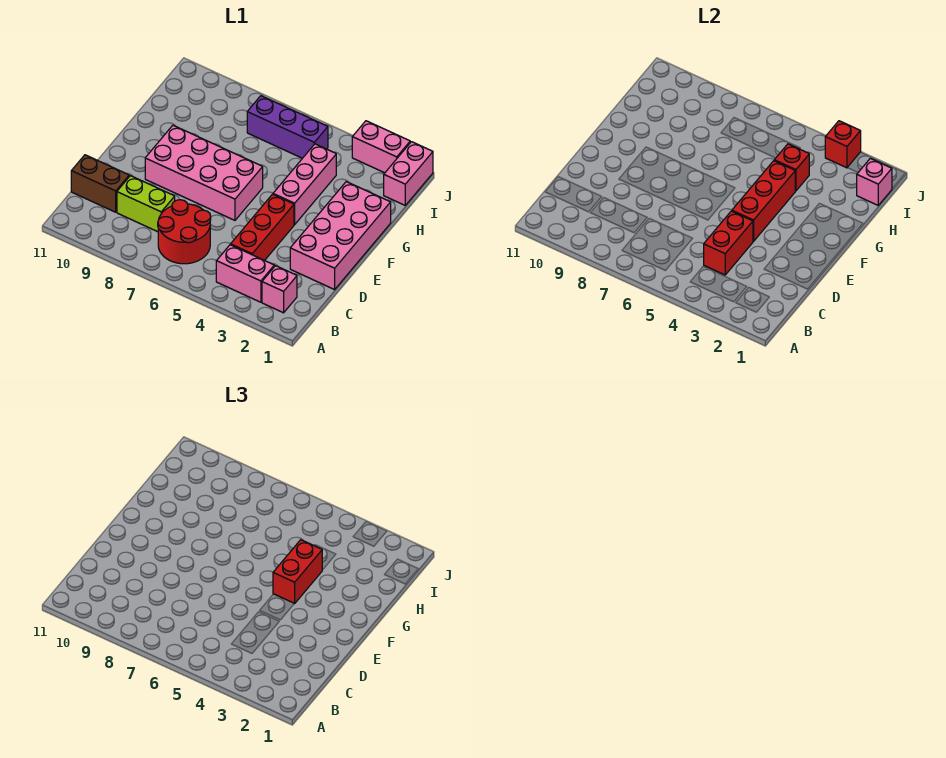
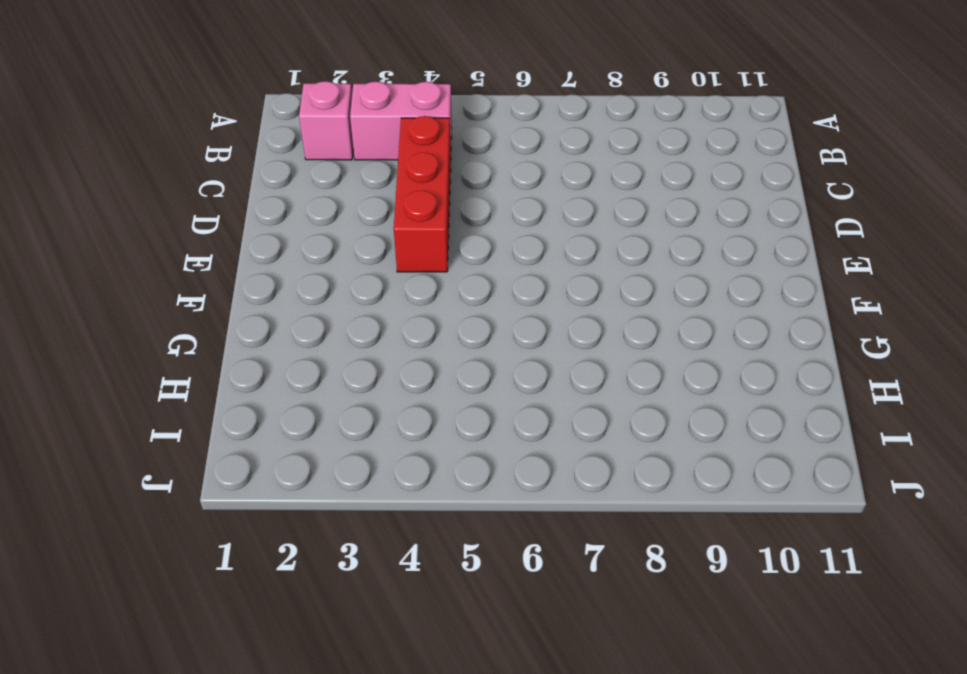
none -> red round brick B6:C7 level 1
none -> lime brick C8:C9 level 1
none -> brown brick C10:C11 level 1

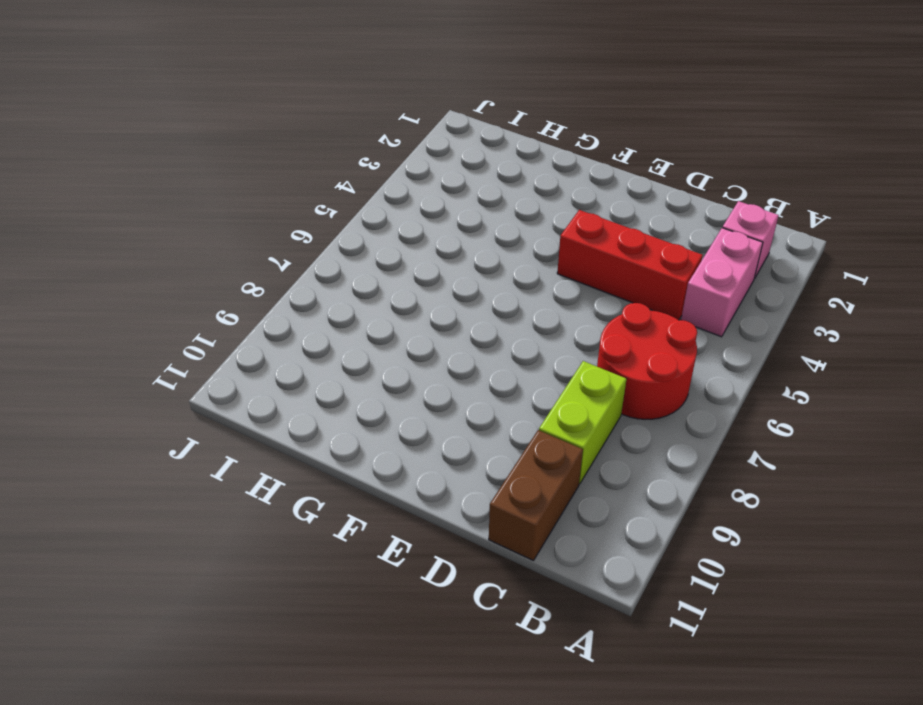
none -> pink brick D1:G2 level 1
none -> pink brick E6:F9 level 1
none -> pink brick F4:H4 level 1

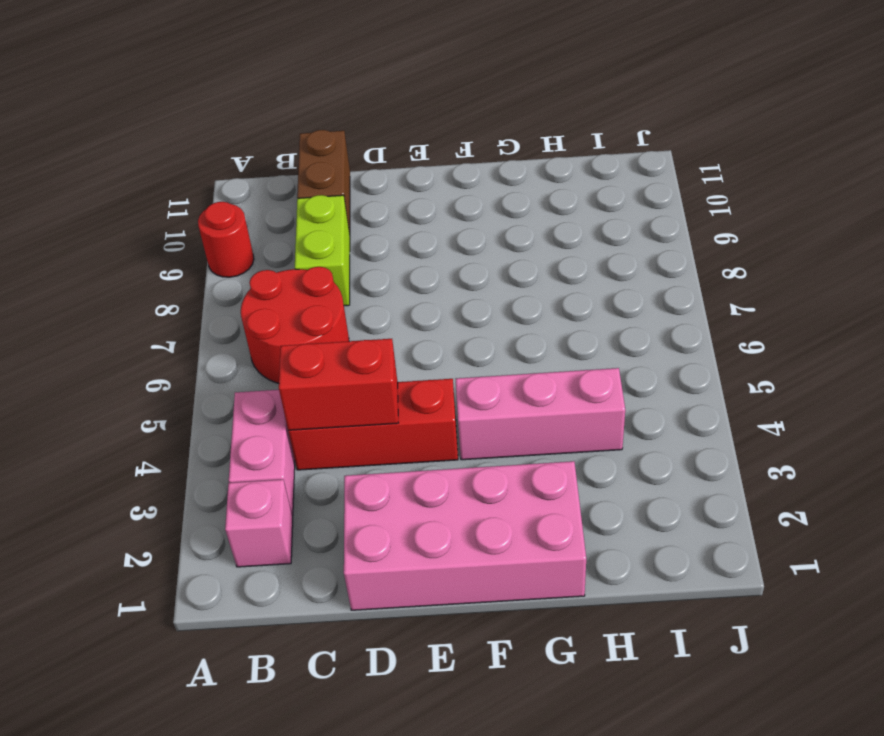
red round brick A9 level 1 -> none
none -> pink brick E6:F9 level 1
none -> pink brick I1:J1 level 1
none -> purple brick I5:I7 level 1

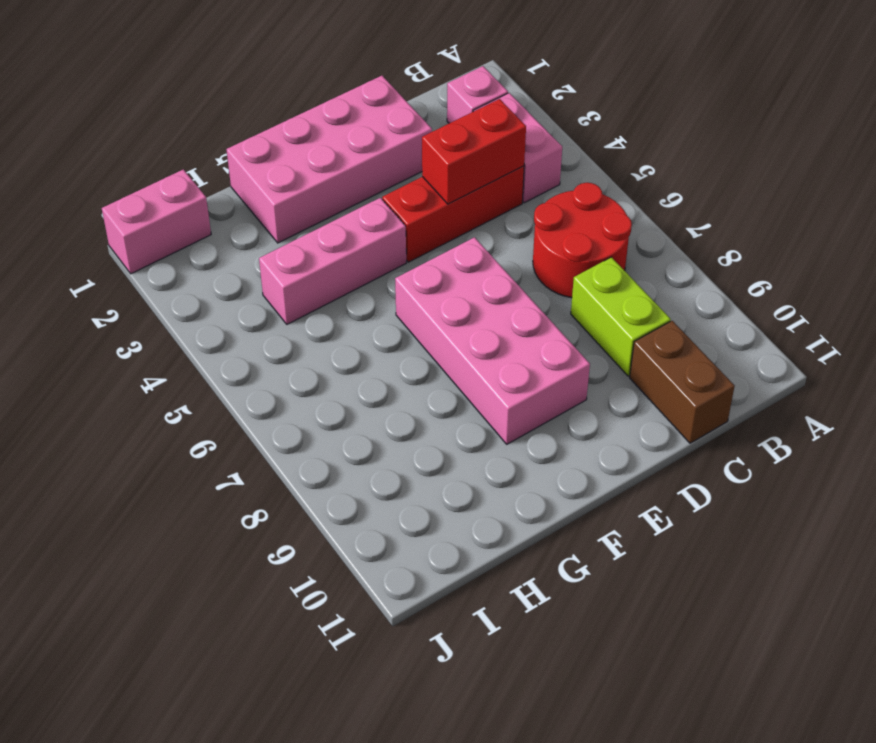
none -> purple brick I5:I7 level 1
none -> pink brick J2:J3 level 1
none -> red brick E4:G4 level 2

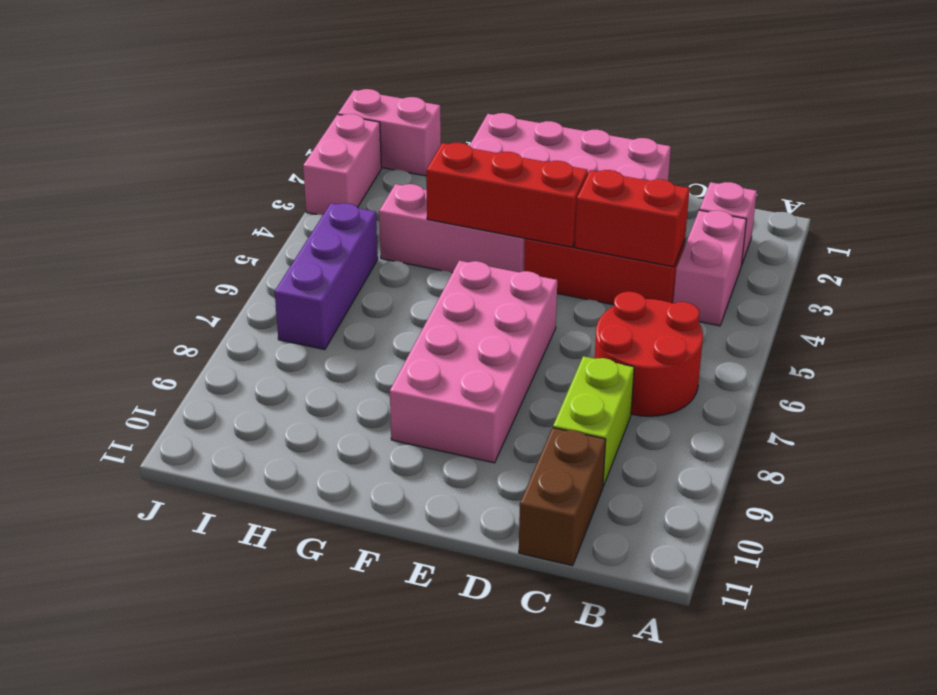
none -> red brick H4 level 2
none -> pink brick I1 level 2
none -> red brick J3 level 2

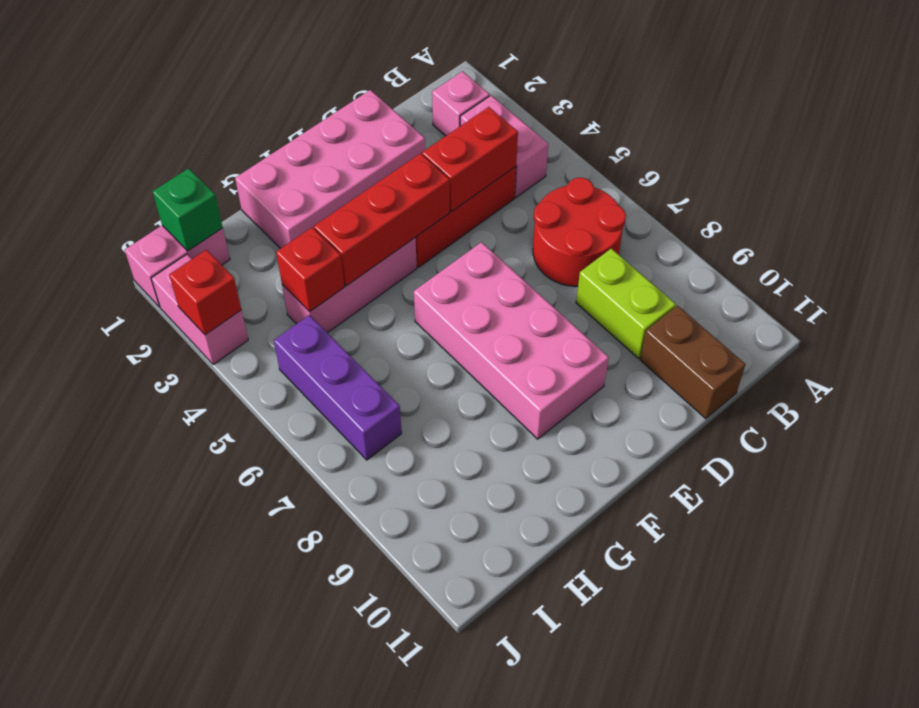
green brick I1 level 2 -> pink brick I1 level 2
none -> red brick F4:G4 level 3

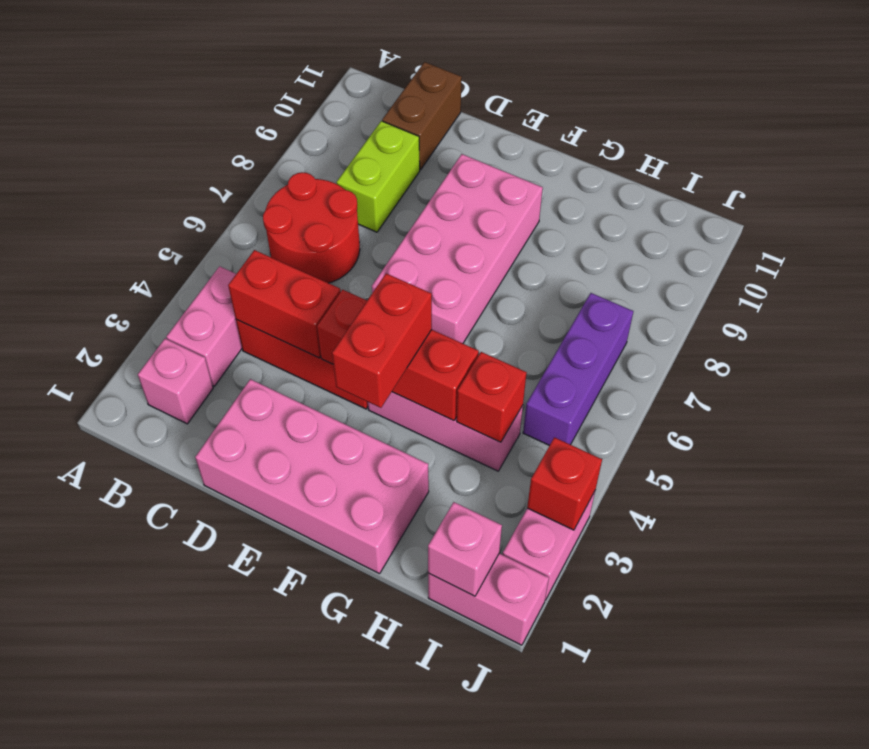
red brick F3:F4 level 3 -> red brick F4:G4 level 3

